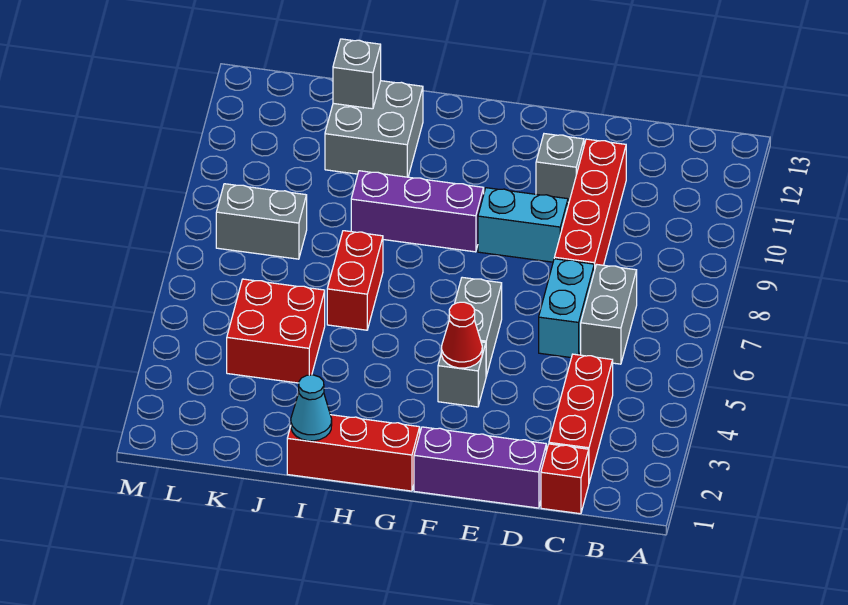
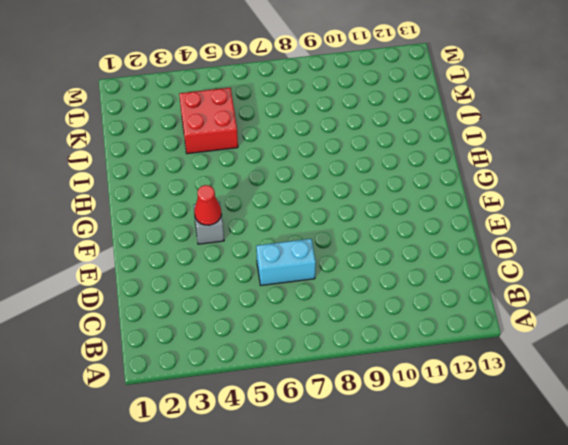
none -> red brick C1 level 1
none -> red brick C2:C4 level 1
none -> grey brick C6:C7 level 1

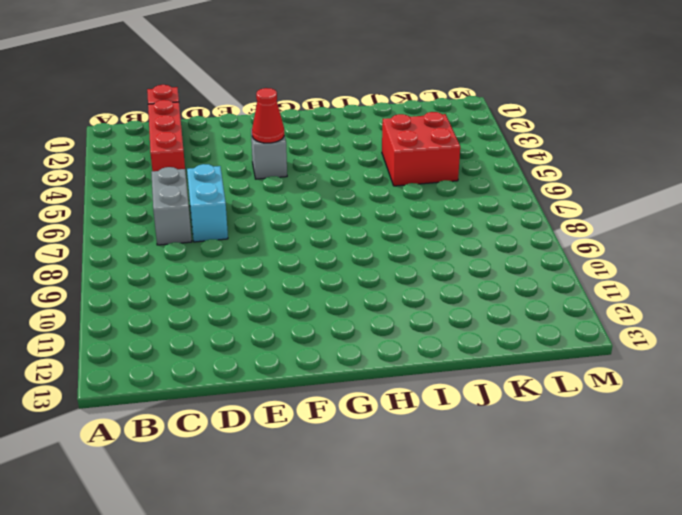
none -> purple brick D1:F1 level 1
none -> red brick D8:D11 level 1
none -> cyan brick E9:F9 level 1

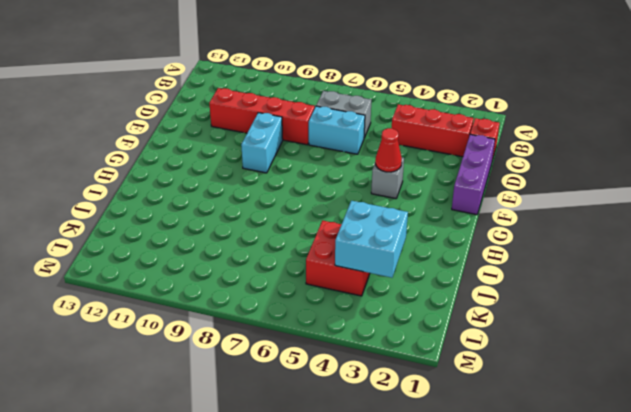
cyan brick J3:K4 level 2 -> none
none -> grey brick E11 level 1
none -> grey brick F5:F6 level 1
none -> red brick G1:I1 level 1

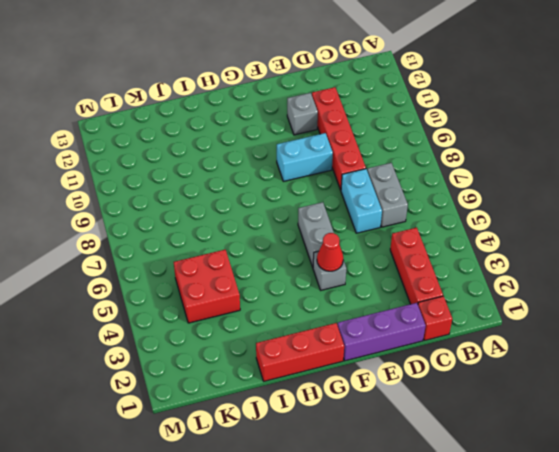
none -> purple brick G9:I9 level 1
none -> red brick I6:I7 level 1
none -> grey brick I11:J12 level 1

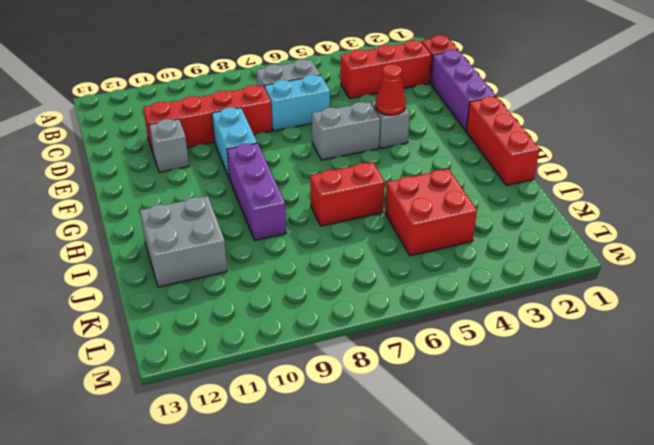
none -> grey brick K8:L8 level 1
none -> cyan cone I1 level 2
none -> grey brick J12 level 2

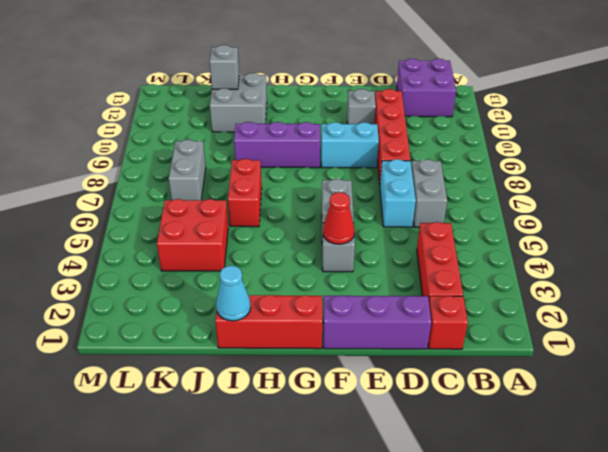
purple brick B12:C13 level 1 -> none
grey brick K7:K8 level 1 -> grey brick K8:L8 level 1

